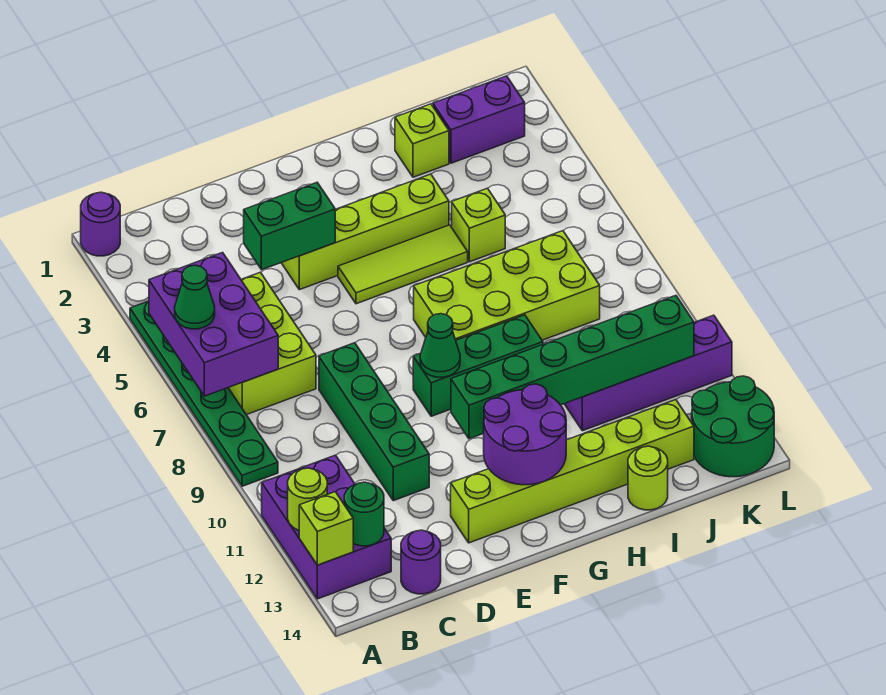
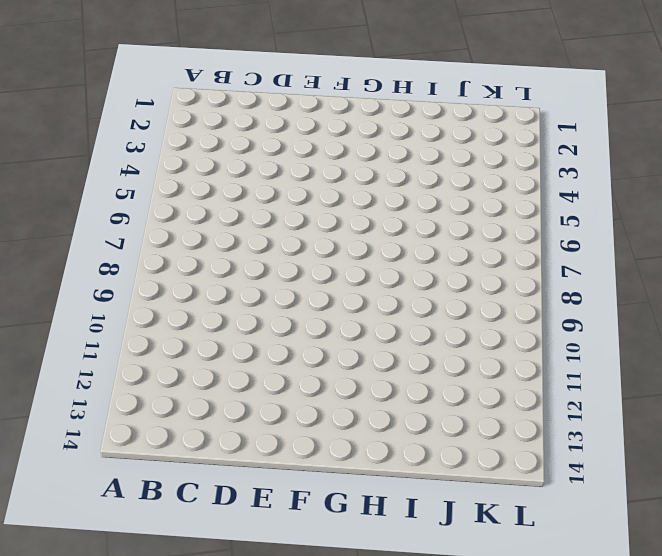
none -> purple round brick A1 level 1
none -> green plate A4:A9 level 1
none -> purple brick A11:B13 level 1

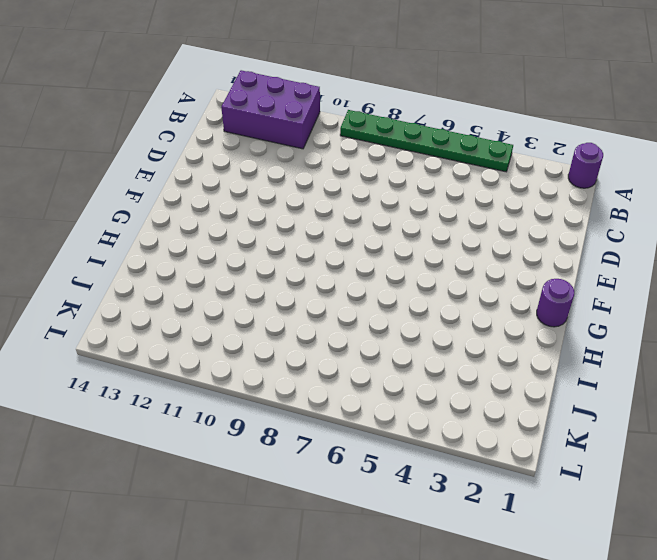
purple round brick G1 level 1 -> purple round brick C14 level 1
none -> lime brick B5:C7 level 1
none -> green brick D8:D11 level 1
none -> lime brick E4:H4 level 1

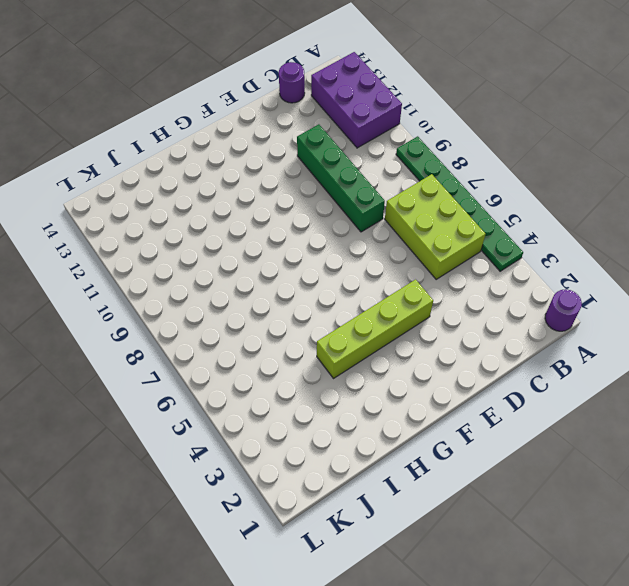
none -> lime brick E13:J13 level 1
none -> lime tile F5:H5 level 1
none -> green brick F9:H9 level 1

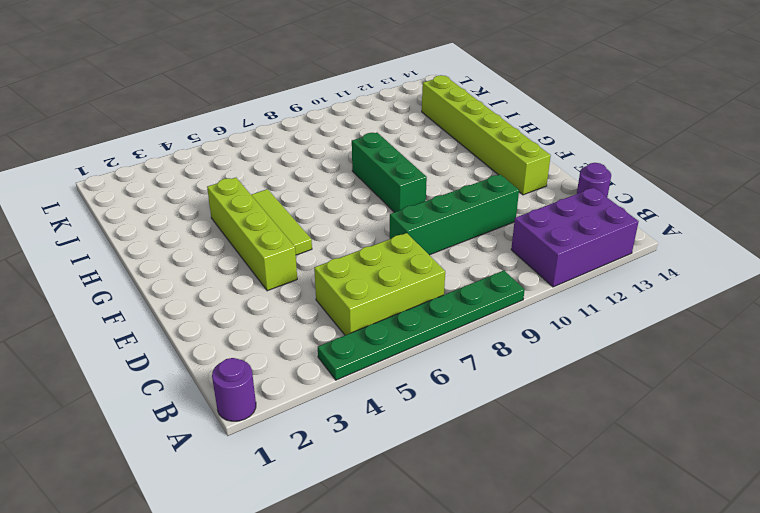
none -> lime brick G7:J8 level 1
none -> lime brick I2 level 1
none -> lime brick I5 level 1

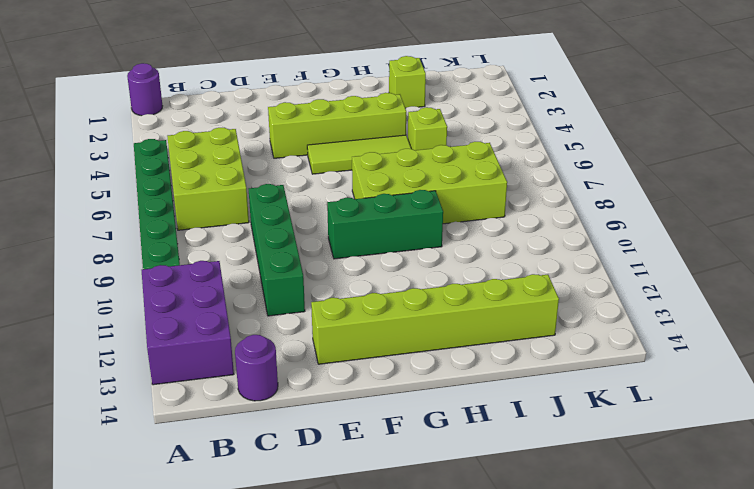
none -> purple brick I11:L11 level 1
none -> lime round brick I14 level 1
none -> purple brick J2:K2 level 1

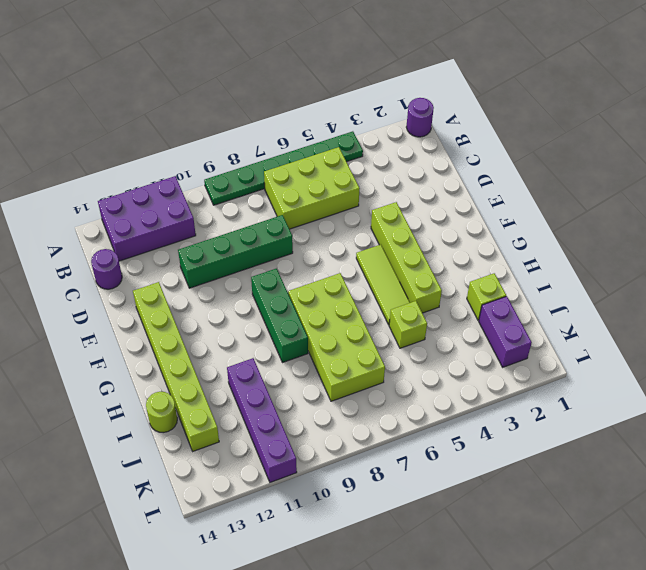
none -> green round brick K13:L14 level 1
none -> purple brick A5:B7 level 2
none -> lime round brick A12 level 2

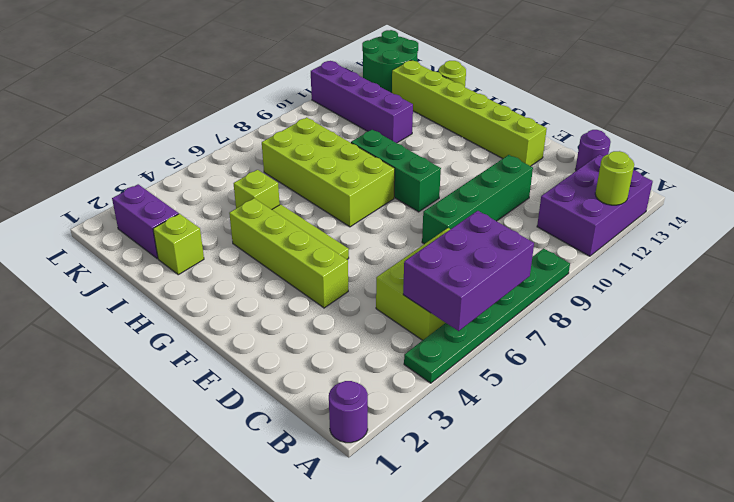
none -> lime brick A13 level 2
none -> green round brick B13 level 2
none -> green brick D4:E4 level 2

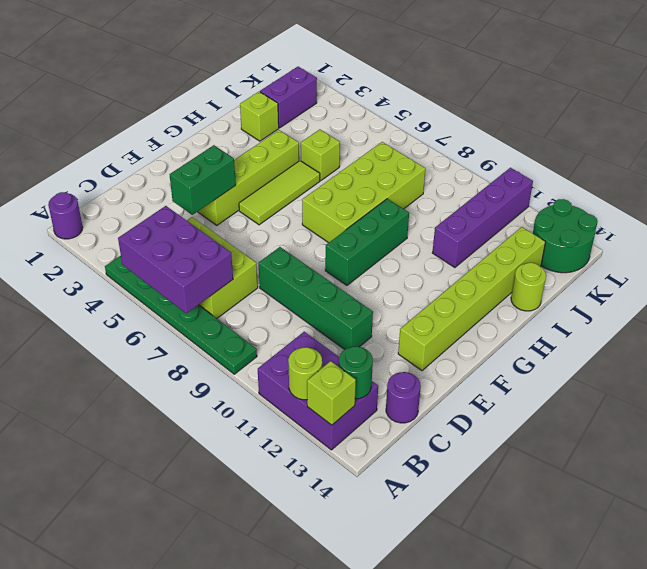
none -> green cone F9 level 2
none -> green brick F11:K11 level 2
none -> purple round brick F12:G13 level 2

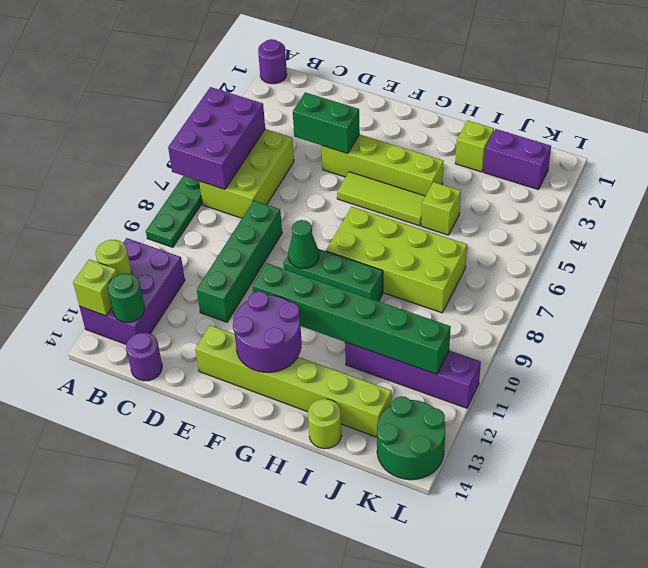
none -> green cone A6 level 3

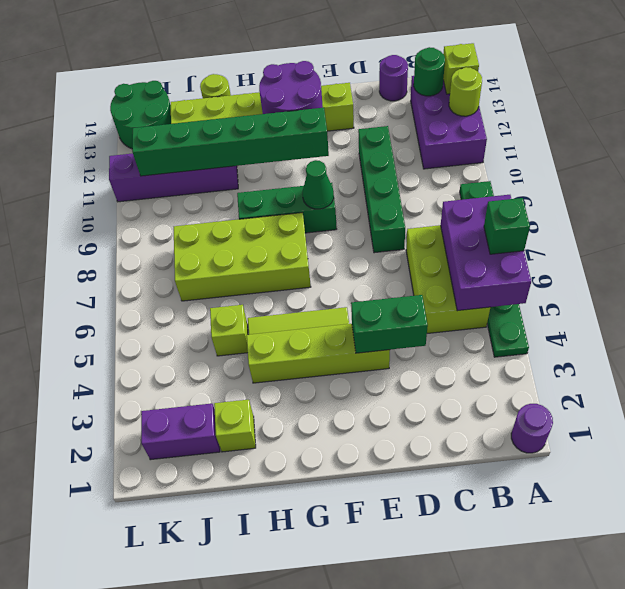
green brick A6 level 3 -> green cone A6 level 3

